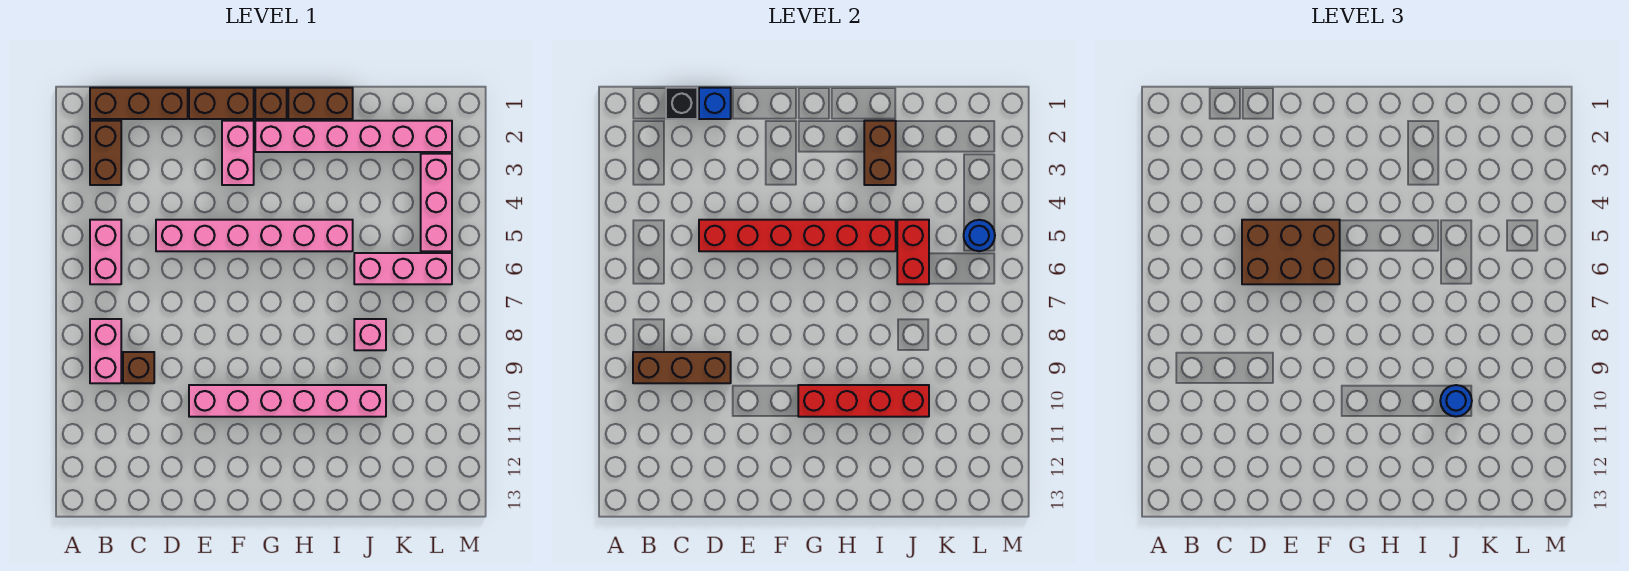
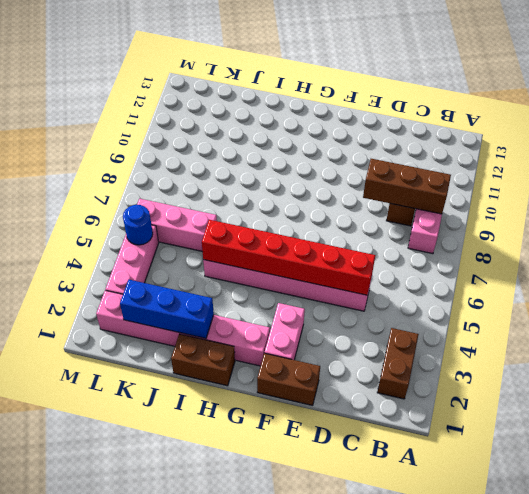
blue brick I2:K2 level 2 -> brown brick I2:I3 level 2
none -> brown brick B1:D1 level 1
none -> pink brick B5:B6 level 1
none -> pink brick E10:J10 level 1

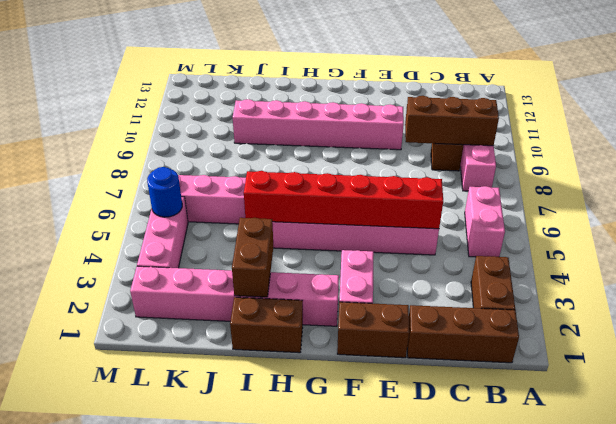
none -> brown brick G1 level 1
none -> pink brick J8 level 1
none -> black brick C1 level 2

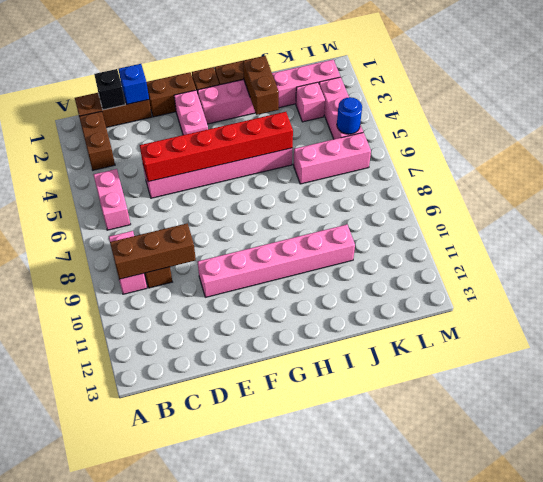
pink brick K3 level 1 -> pink brick J8 level 1
none -> red brick G10:J10 level 2
none -> red brick J5:J6 level 2
none -> brown brick D5:F6 level 3

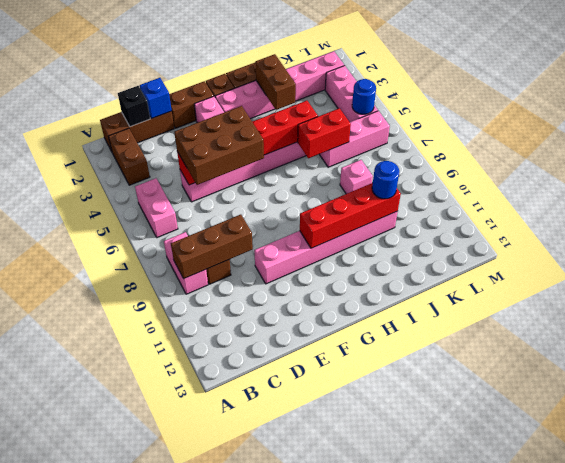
red brick I6:J6 level 2 -> red brick J5:J6 level 2

